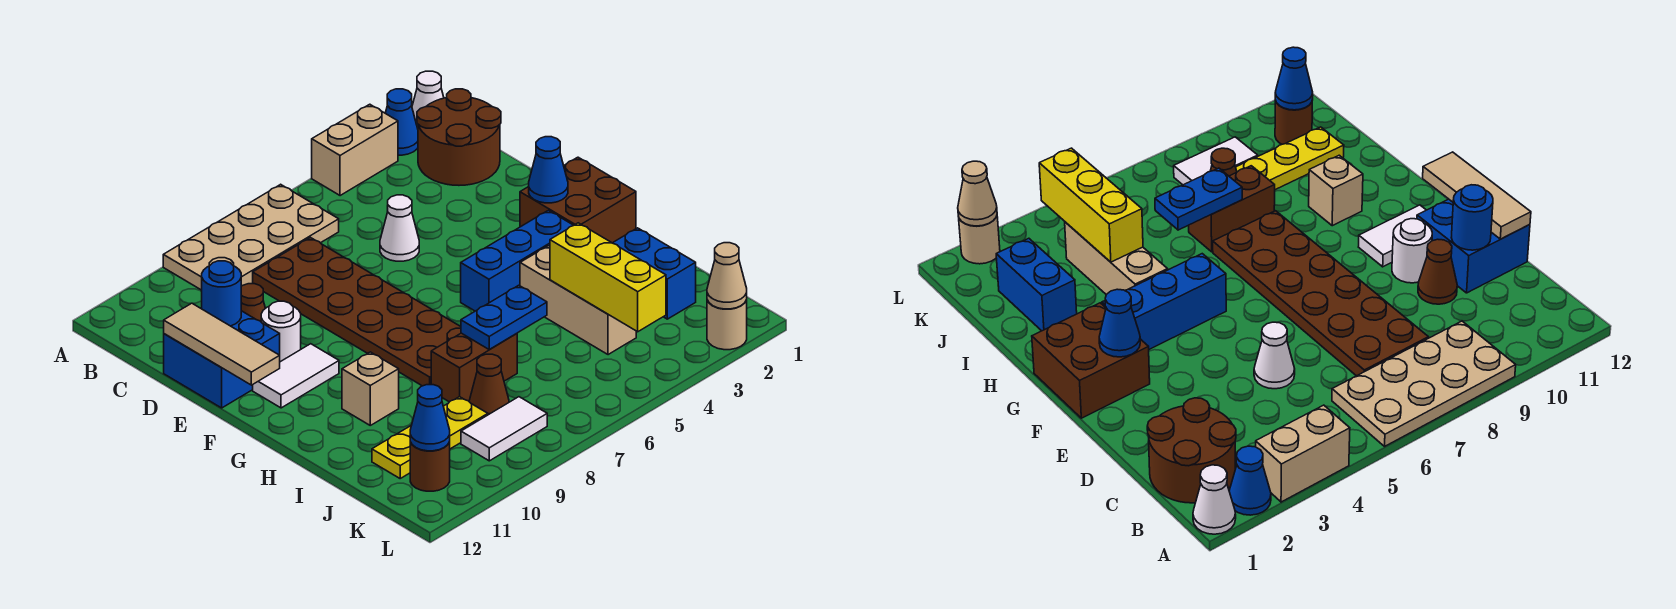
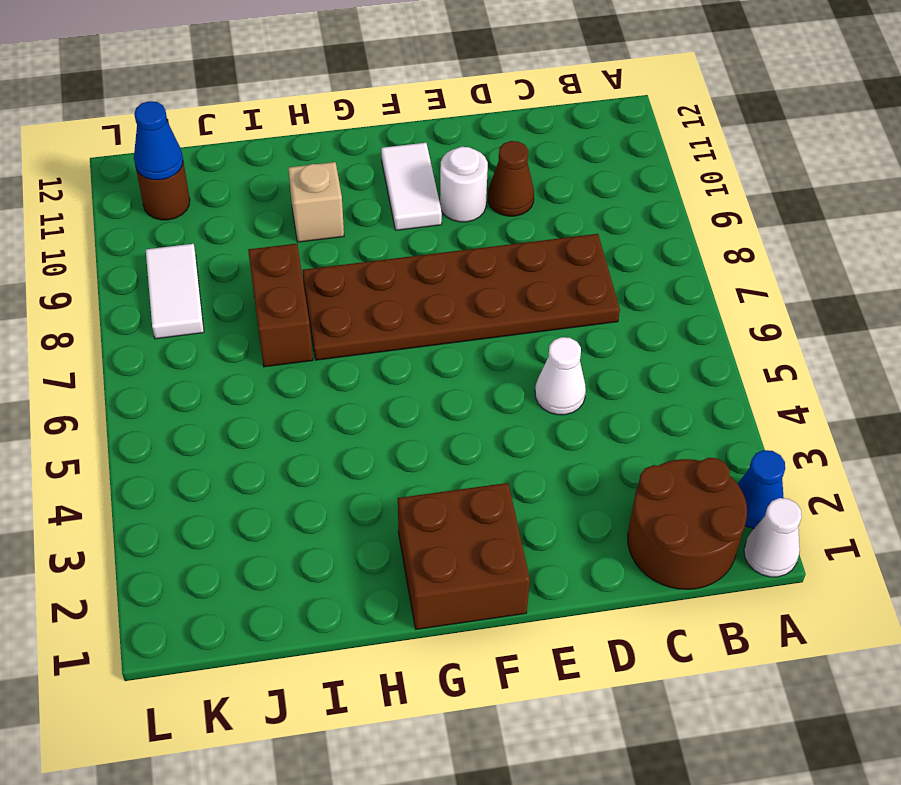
none -> tan brick A3:A4 level 1
none -> tan plate A6:B9 level 1
none -> blue brick D11:E12 level 1

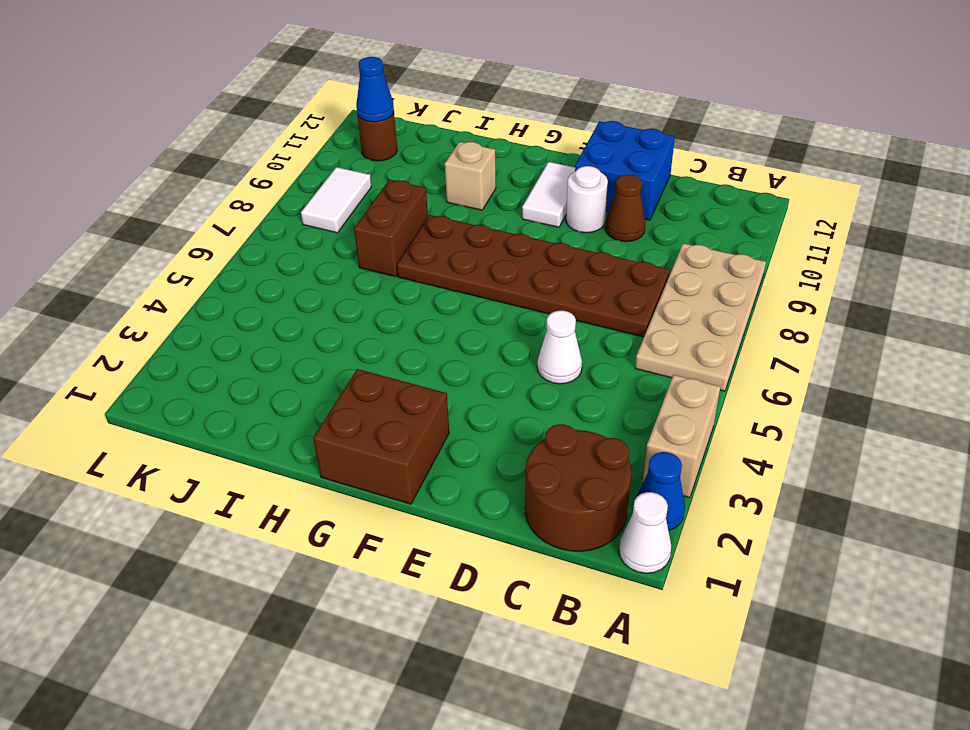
none -> blue brick G3:G5 level 1
none -> tan brick H4:J4 level 1
none -> blue brick I2:J2 level 1

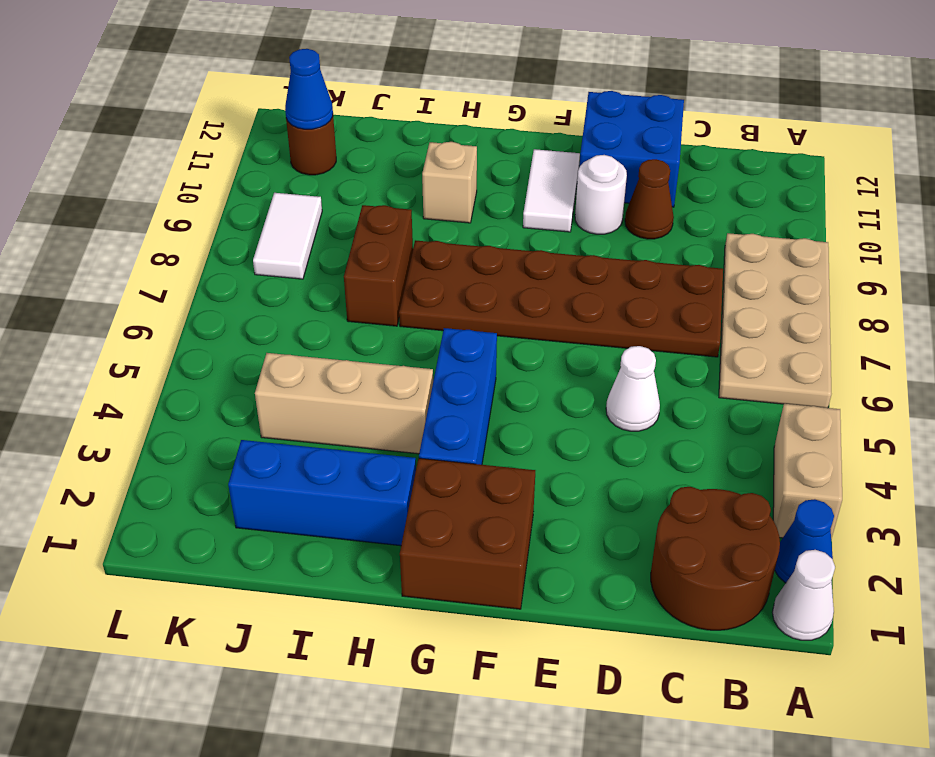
blue brick H2:J2 level 1 -> blue brick I2:J2 level 1
none -> brown cone J8 level 1
none -> yellow plate J9:J11 level 1
none -> tan round brick L2 level 1

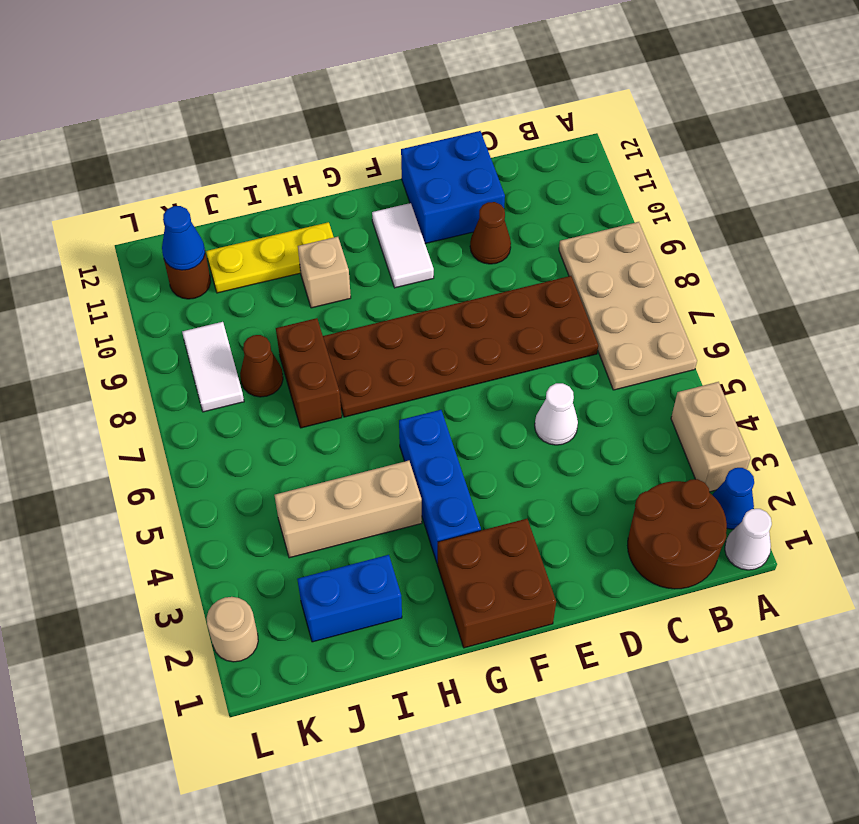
yellow plate H11:J11 level 1 -> yellow plate J9:J11 level 1
none -> white round brick E10 level 1
none -> blue round brick D11 level 2
none -> tan tile D12:F12 level 2

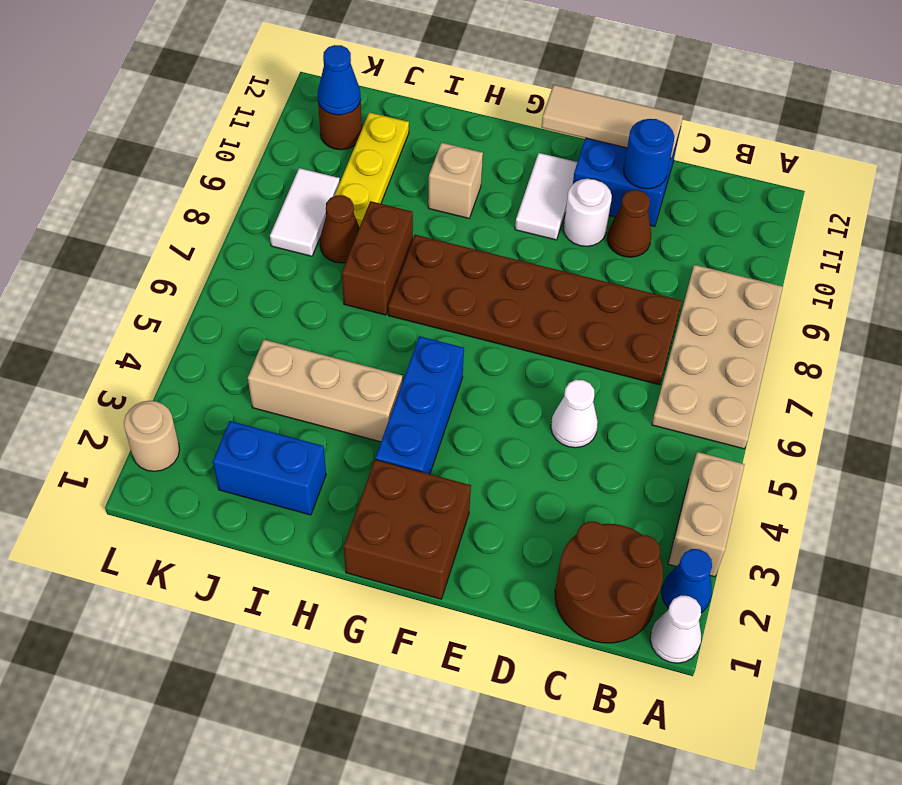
none -> blue cone F2 level 2
none -> yellow brick I4:K4 level 2
none -> blue plate I6:I7 level 2

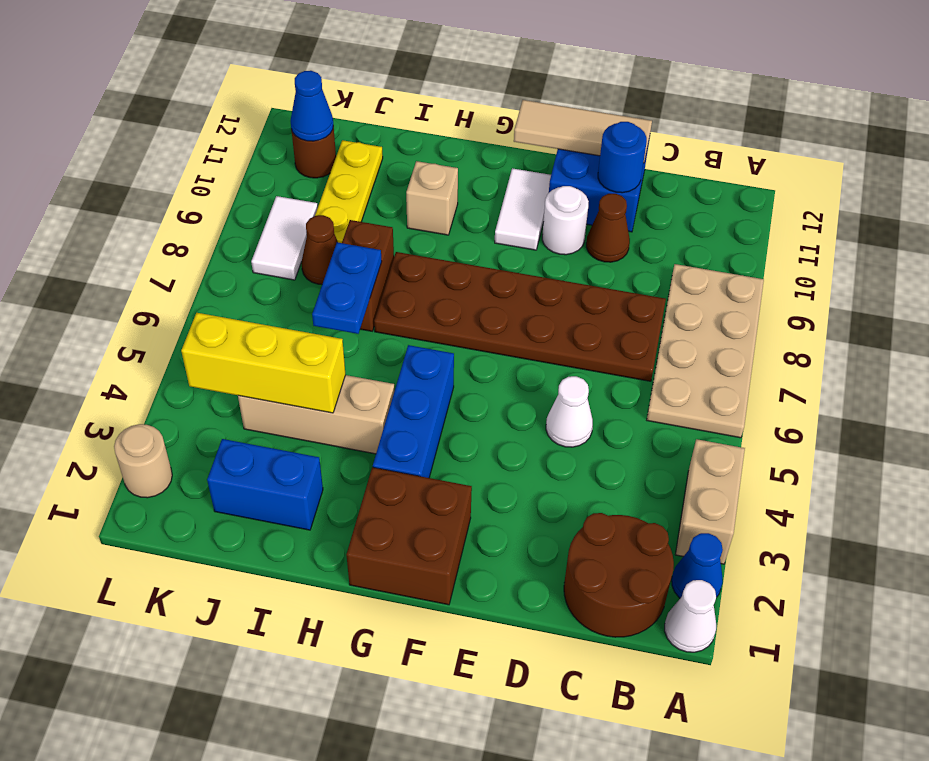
none -> blue cone F2 level 2
none -> tan cone L2 level 2

